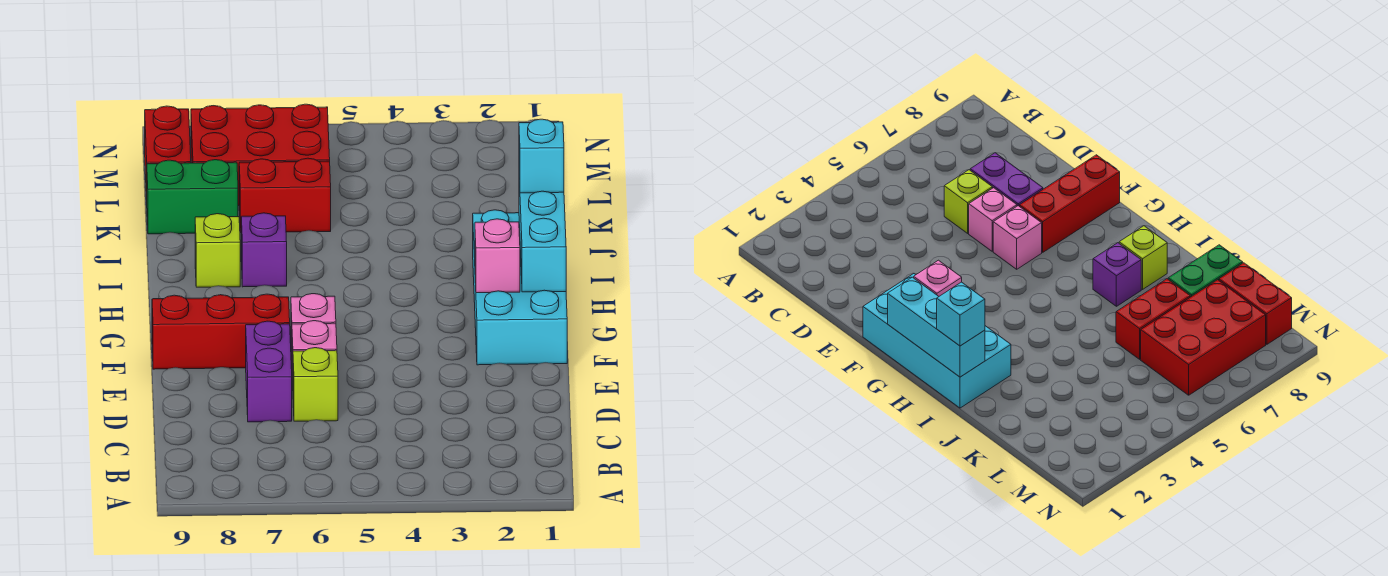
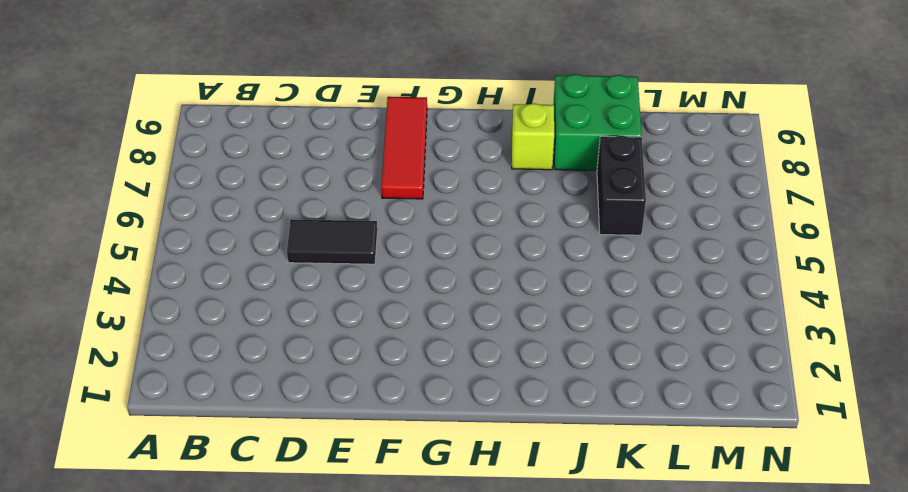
black tile D5:E5 level 1 -> none
red tile F7:F9 level 1 -> red brick F7:F9 level 1
green brick J8:K9 level 1 -> green brick K8:K9 level 1
black brick K6:K7 level 1 -> red brick K6:K7 level 1
none -> lime brick D6 level 1
none -> purple brick D7:E7 level 1
none -> pink brick E6 level 1

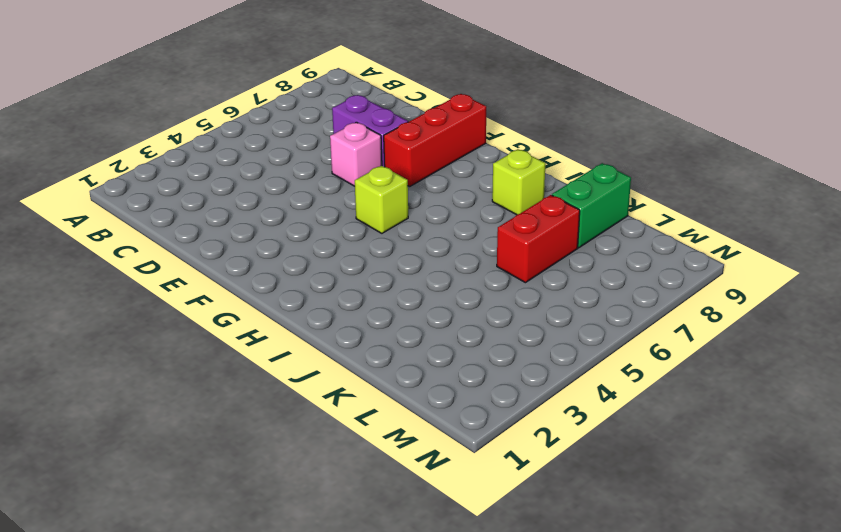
lime brick G5 level 1 -> lime brick D6 level 1
none -> cyan brick F1:I2 level 1
none -> pink brick F6 level 1
none -> purple brick I7 level 1

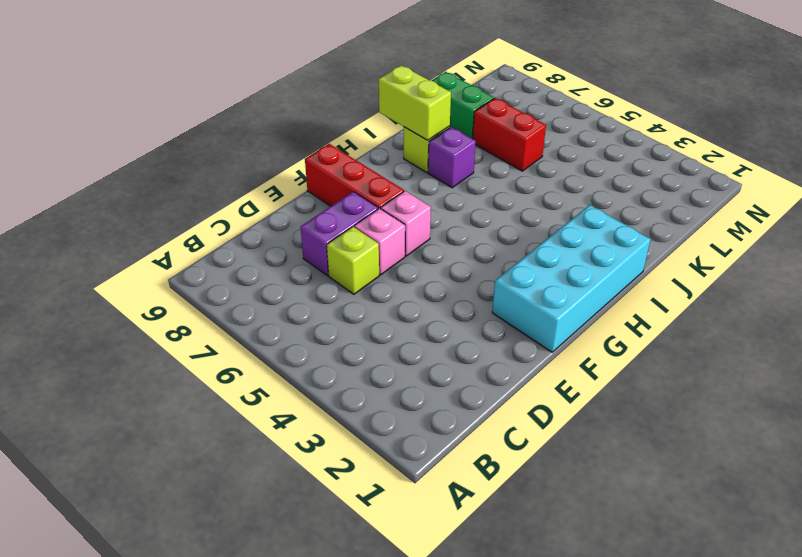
lime brick I8:I9 level 2 -> none
none -> red brick L6:M8 level 1
none -> red brick L9:M9 level 1
none -> cyan brick G1:I1 level 2

